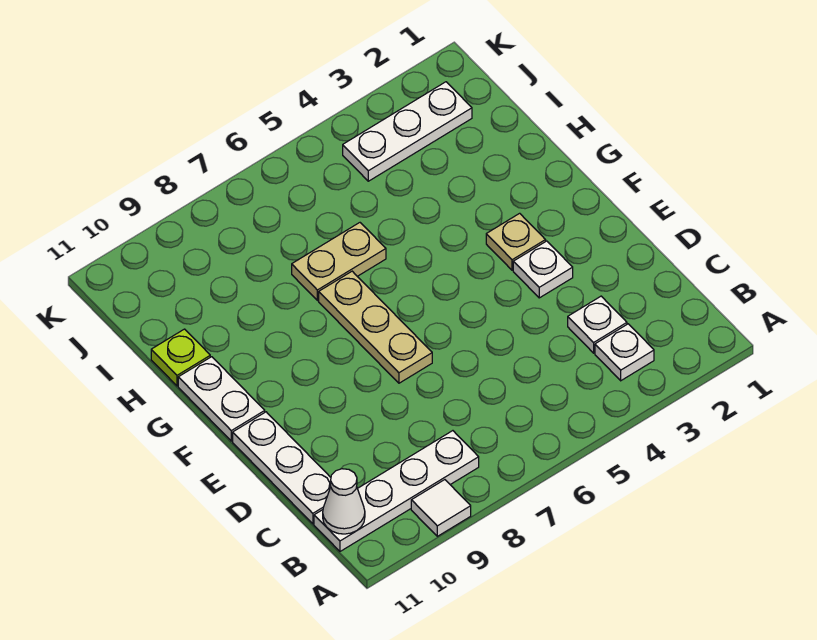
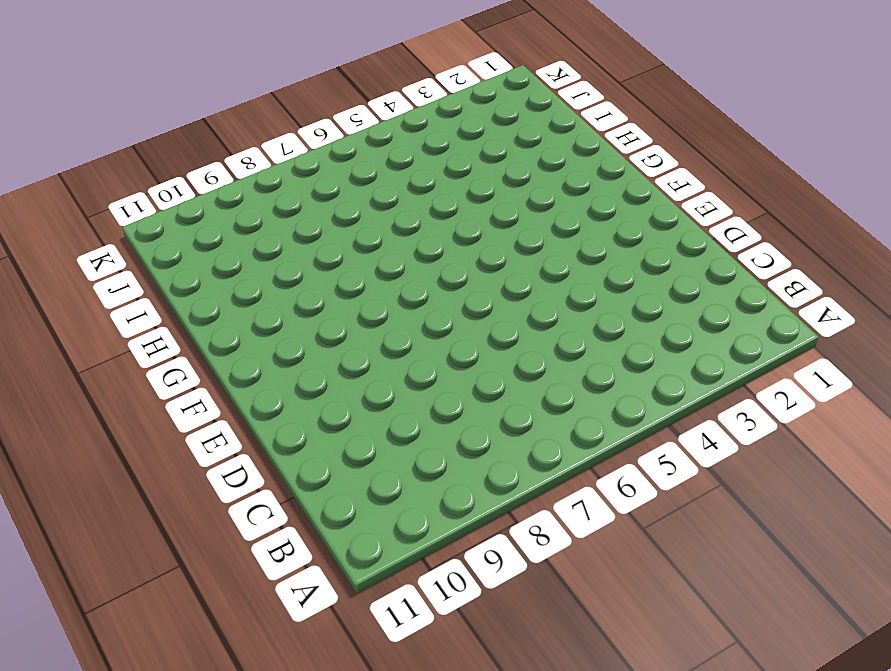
none -> white tile A9 level 1
none -> white plate B3 level 1
none -> white plate B8:B11 level 1

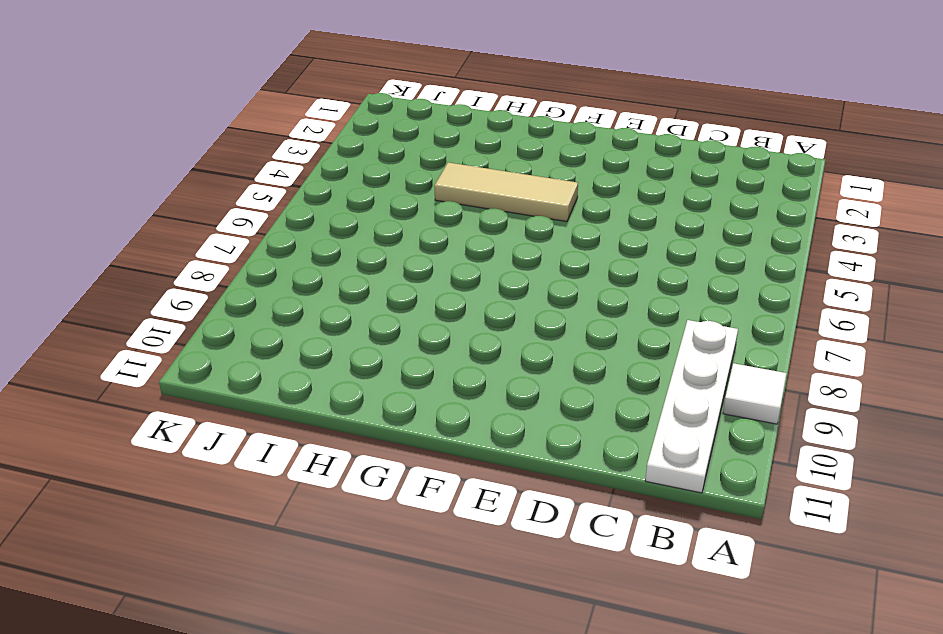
tan tile F4:H4 level 1 -> none
none -> white plate B3 level 1
none -> white plate C3 level 1
none -> white plate C11:E11 level 1

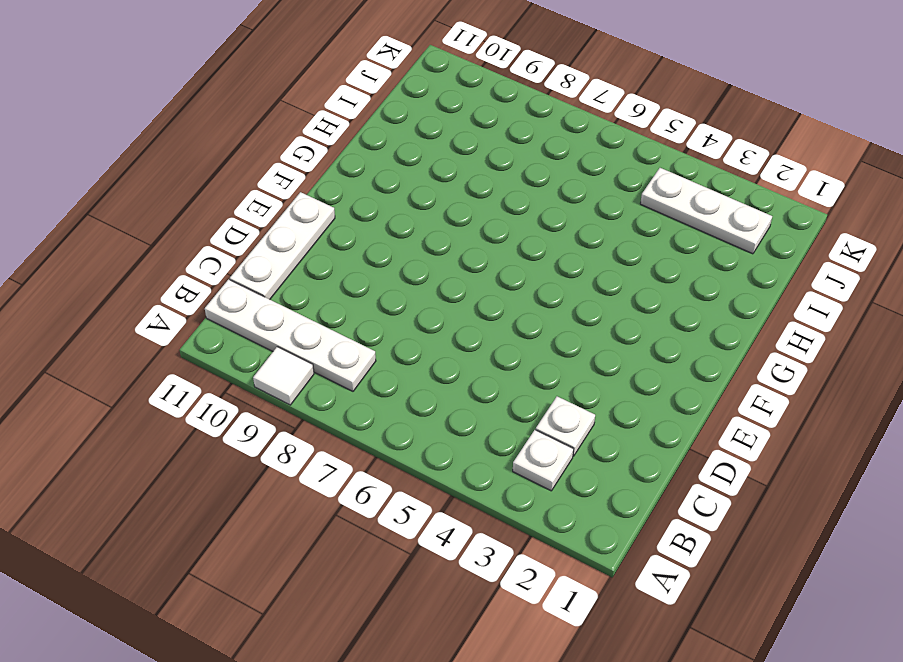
none -> white plate E3 level 1
none -> tan plate E7:G7 level 1
none -> tan plate F3 level 1

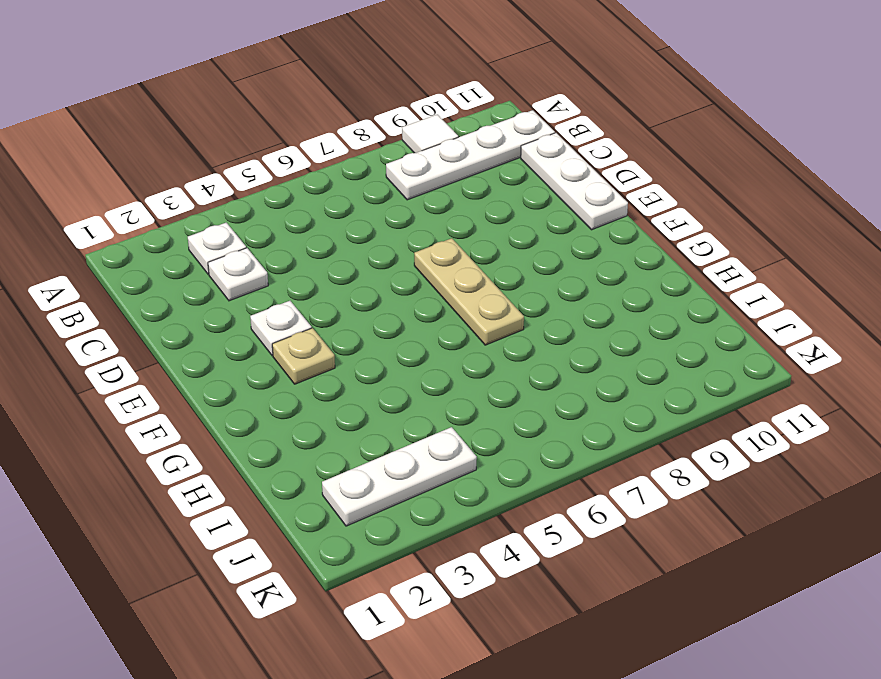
none -> white plate F11:G11 level 1
none -> tan plate H6:H7 level 1
none -> lime plate H11 level 1

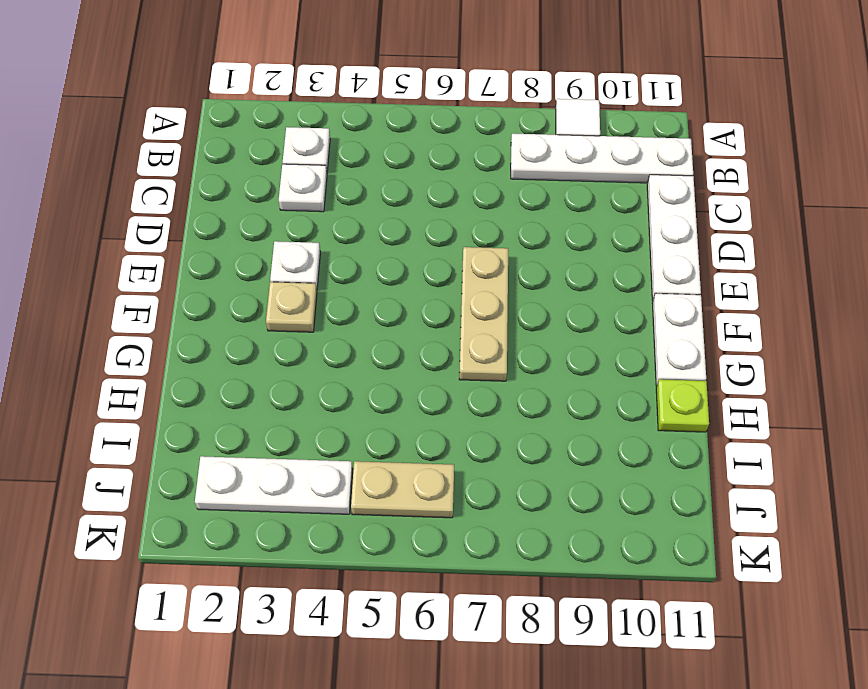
tan plate J5:J6 level 1 -> tan plate H6:H7 level 1
none -> white cone B11 level 2

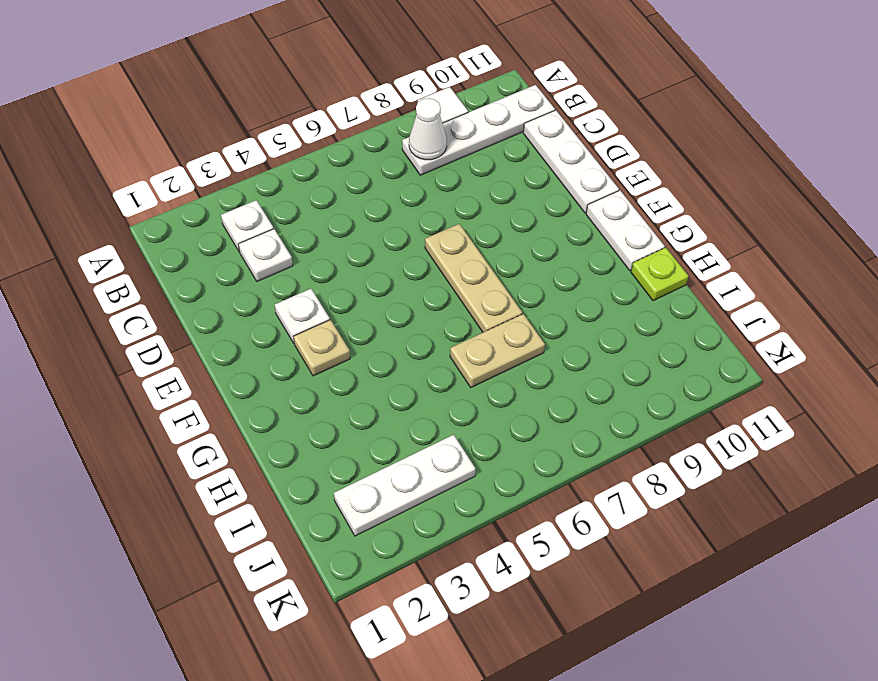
white cone B8 level 2 -> white cone B11 level 2

